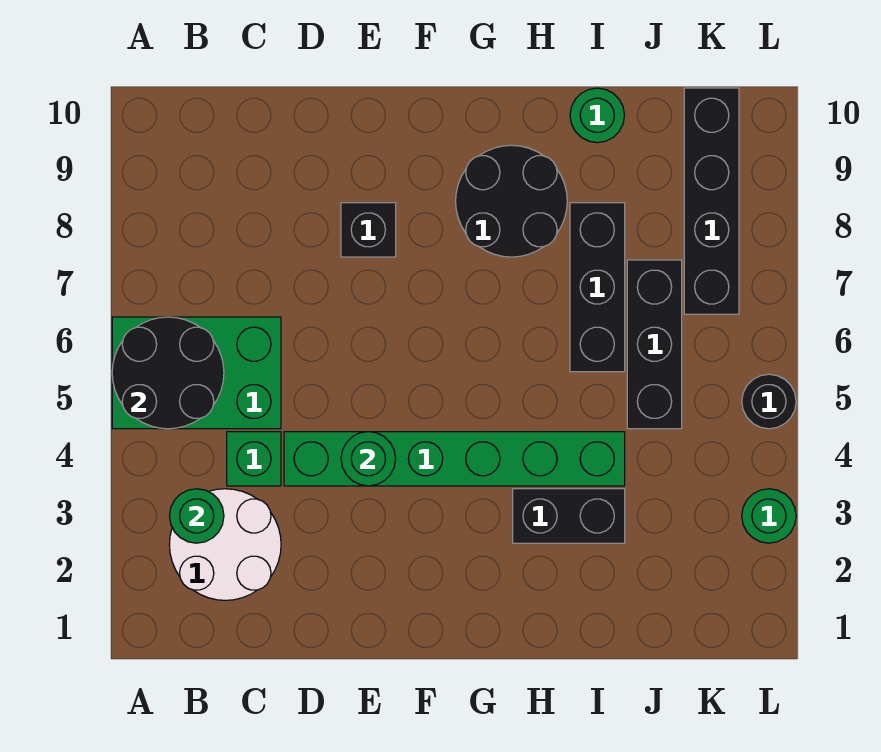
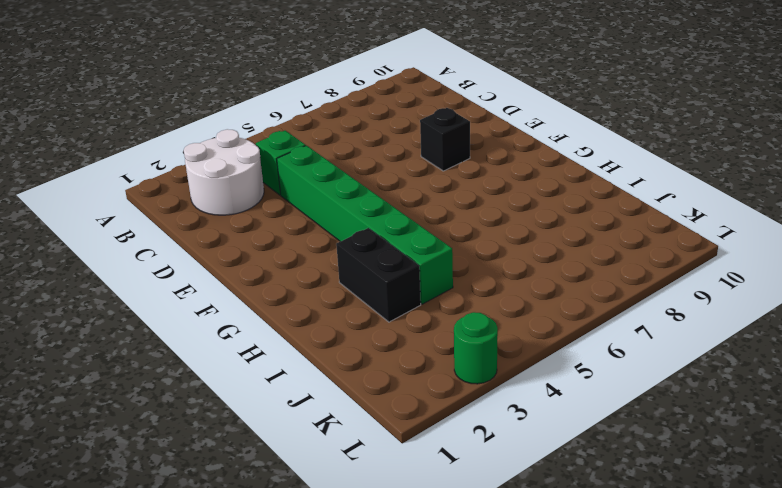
none -> green brick A5:C6 level 1
none -> black round brick G8:H9 level 1
none -> black brick I6:I8 level 1

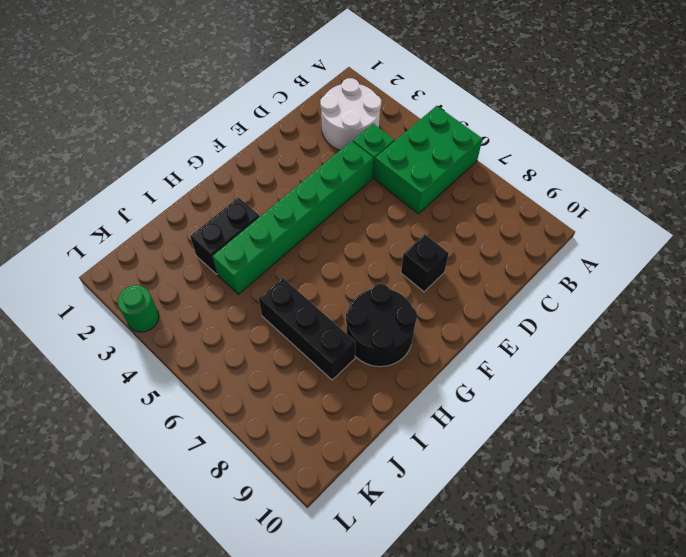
none -> green round brick I10 level 1
none -> black brick J5:J7 level 1
none -> black brick K7:K10 level 1

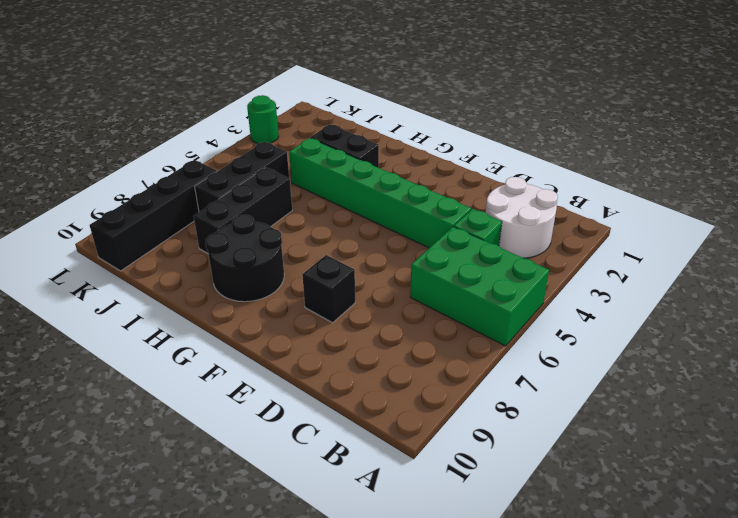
none -> green round brick I10 level 1
none -> black round brick L5 level 1
none -> black round brick A5:B6 level 2

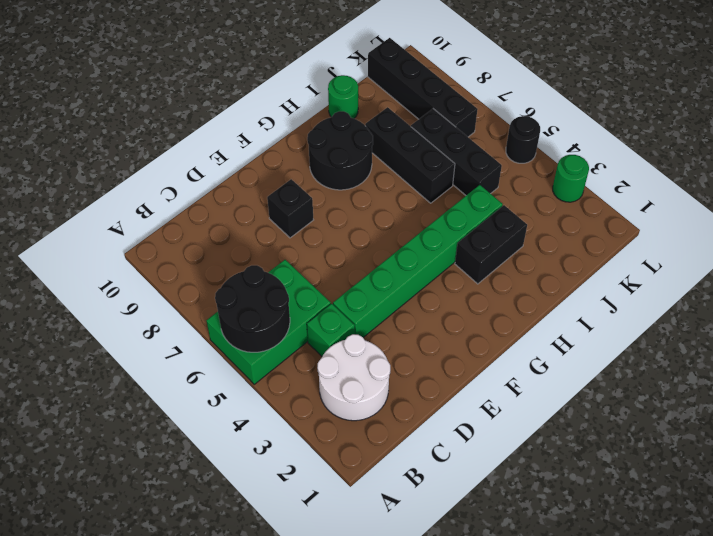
none -> green round brick B3 level 2
none -> green round brick E4 level 2

